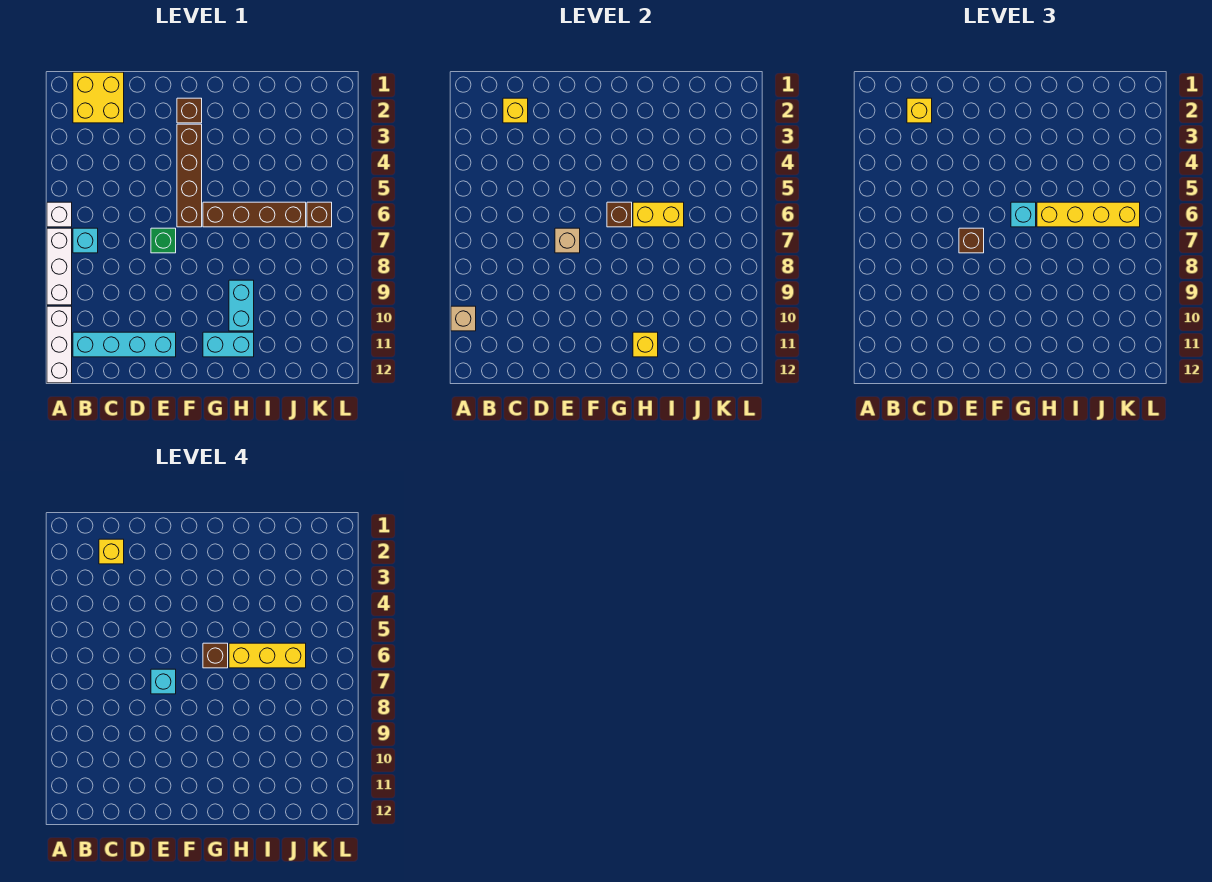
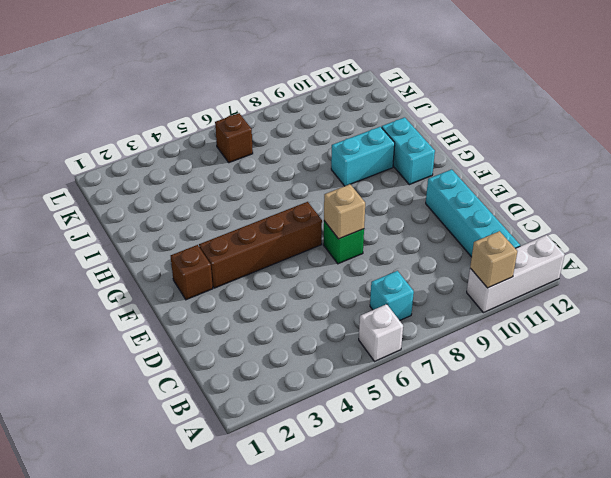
none -> white brick A7:A9 level 1
none -> yellow brick B1:C2 level 1
none -> brown brick G6:J6 level 1

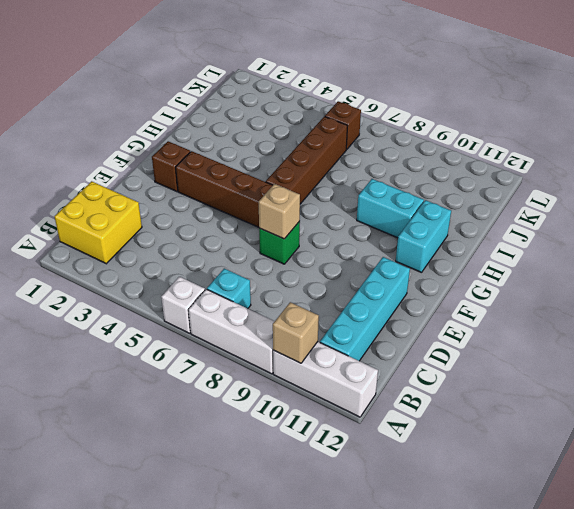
none -> yellow brick C2 level 2
none -> brown brick G6 level 2
none -> yellow brick H6:I6 level 2

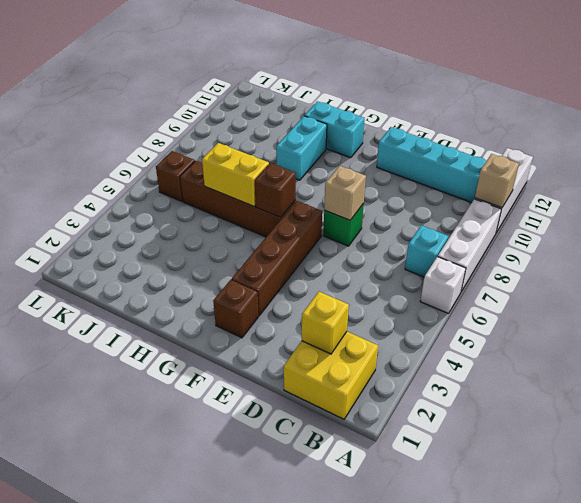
none -> yellow brick H11 level 2
none -> yellow brick C2 level 3
none -> brown brick E7 level 3

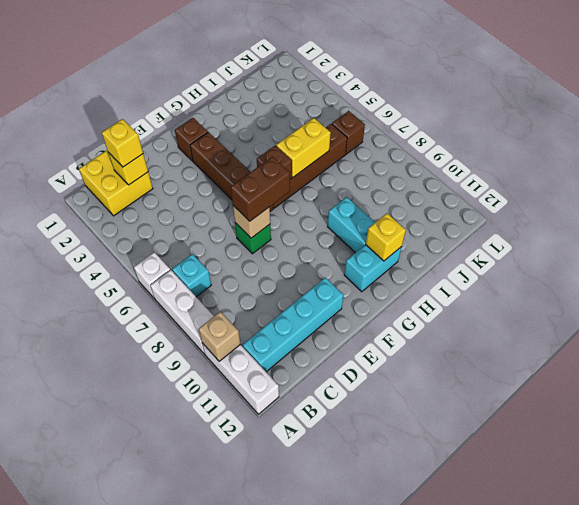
brown brick E7:F7 level 3 -> brown brick E7 level 3
none -> cyan brick G6 level 3
none -> yellow brick H6:K6 level 3
none -> yellow brick C2 level 4

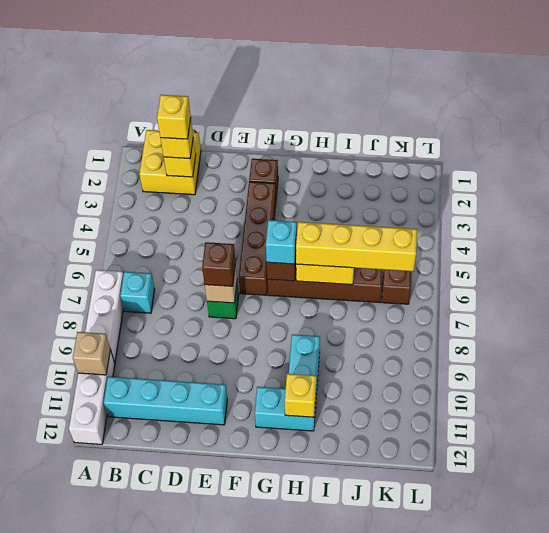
none -> white brick A6 level 1
none -> cyan brick E7 level 4
none -> brown brick G6 level 4

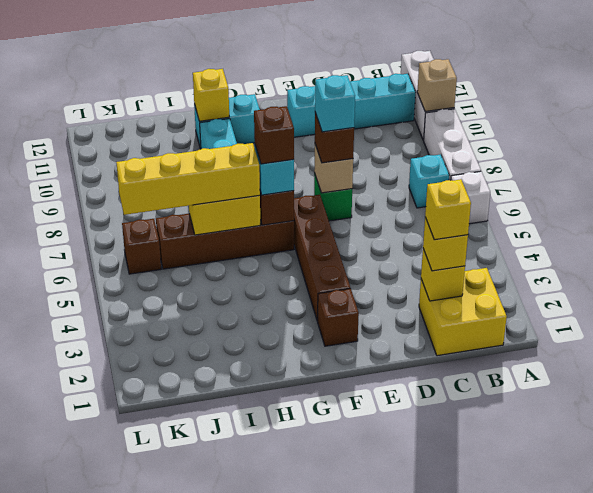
none -> yellow brick H6:J6 level 4

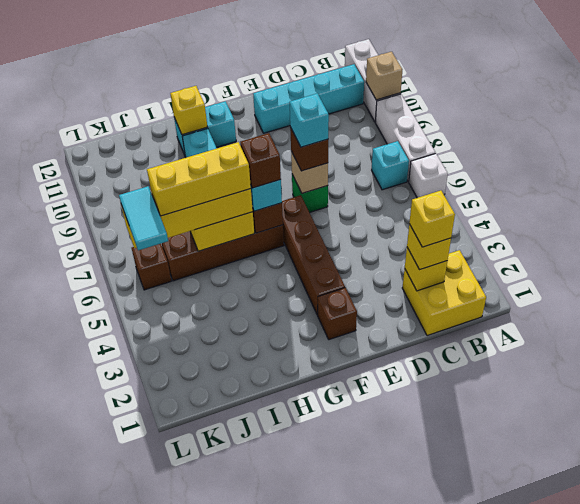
cyan tile K5:K6 level 4 -> none

